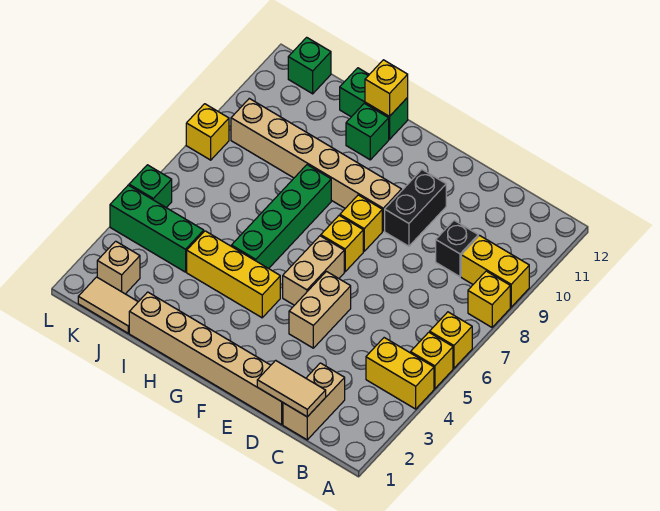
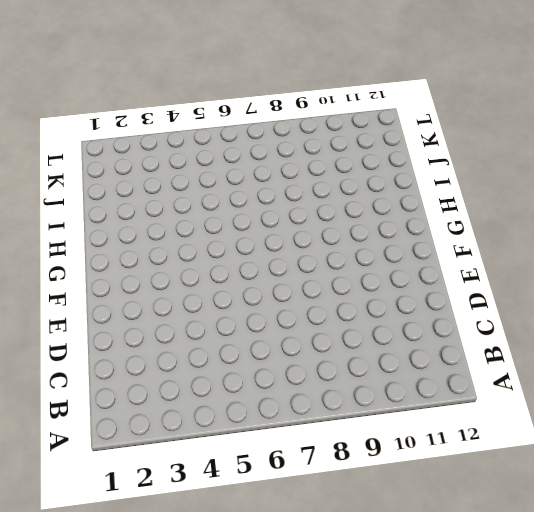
none -> yellow brick A4:B4 level 1
none -> yellow brick A5 level 1
none -> yellow brick A6 level 1

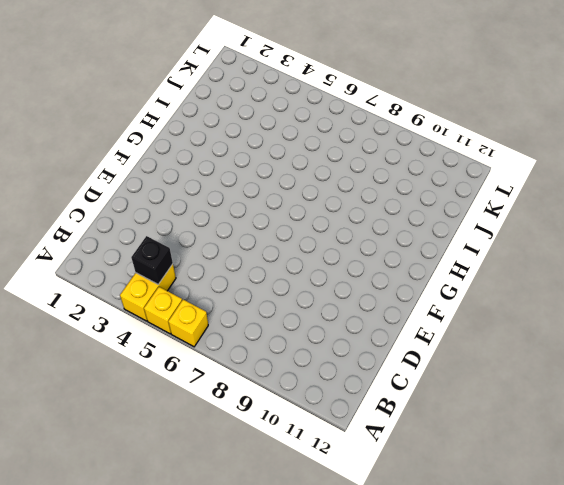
black brick B4 level 2 -> black brick C9 level 1
none -> yellow brick A8 level 1
none -> yellow brick A9:B9 level 1
none -> tan brick C1:C2 level 1

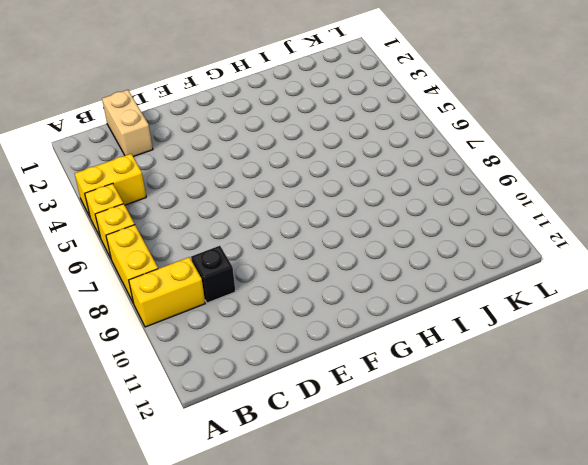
yellow brick A7:A8 level 1 -> yellow brick A8 level 1
none -> tan brick D1:I1 level 1
none -> tan brick E4:E5 level 1
none -> black brick E9:E10 level 1

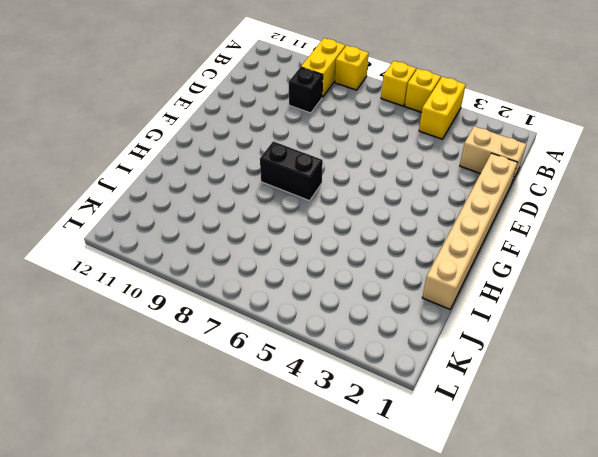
black brick G7:G8 level 1 -> black brick E9:E10 level 1
none -> tan brick E4:E5 level 1
none -> tan brick F5:F6 level 1
none -> yellow brick F7 level 1

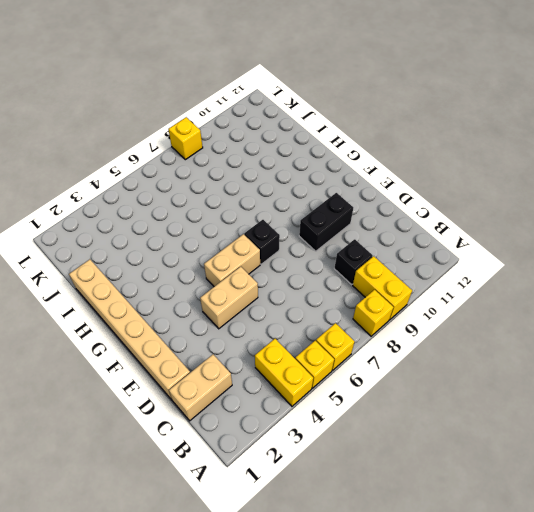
black brick F7 level 1 -> yellow brick F7 level 1
none -> yellow brick F8 level 1
none -> tan brick F9:K9 level 1
none -> yellow brick G4:I4 level 1

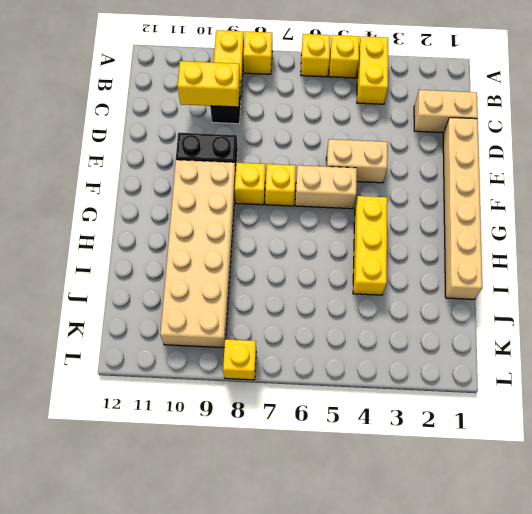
yellow brick C9:C10 level 2 -> none
tan brick F9:K10 level 1 -> tan brick F9:K9 level 1
none -> green brick H5:H8 level 1
none -> green brick H11 level 1
none -> green brick H12:I12 level 1

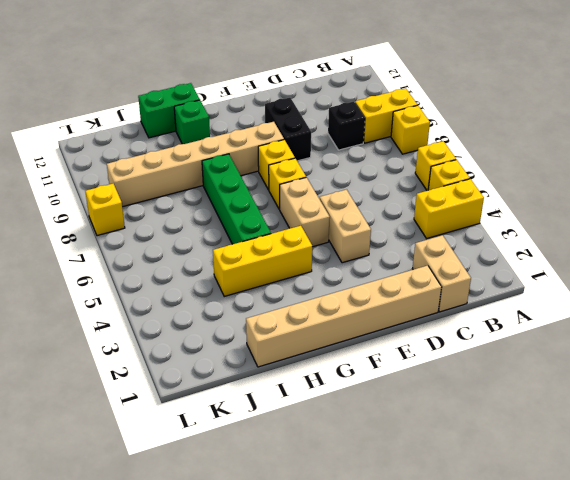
none -> tan tile J1:K1 level 1
none -> green brick J4:L4 level 1
none -> tan brick K2 level 1

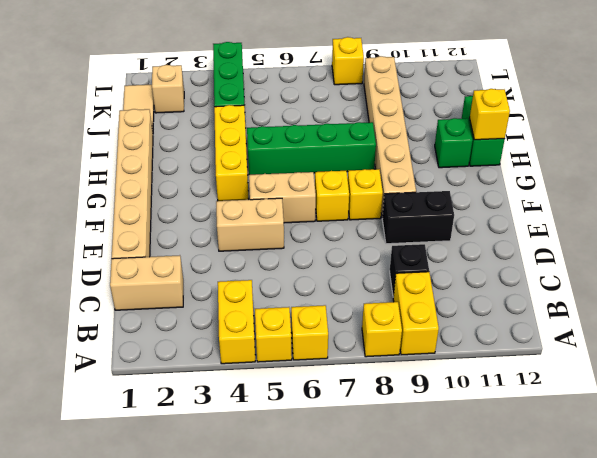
none -> green brick K12 level 1
none -> green brick L5 level 1
none -> tan tile C1:D1 level 2

